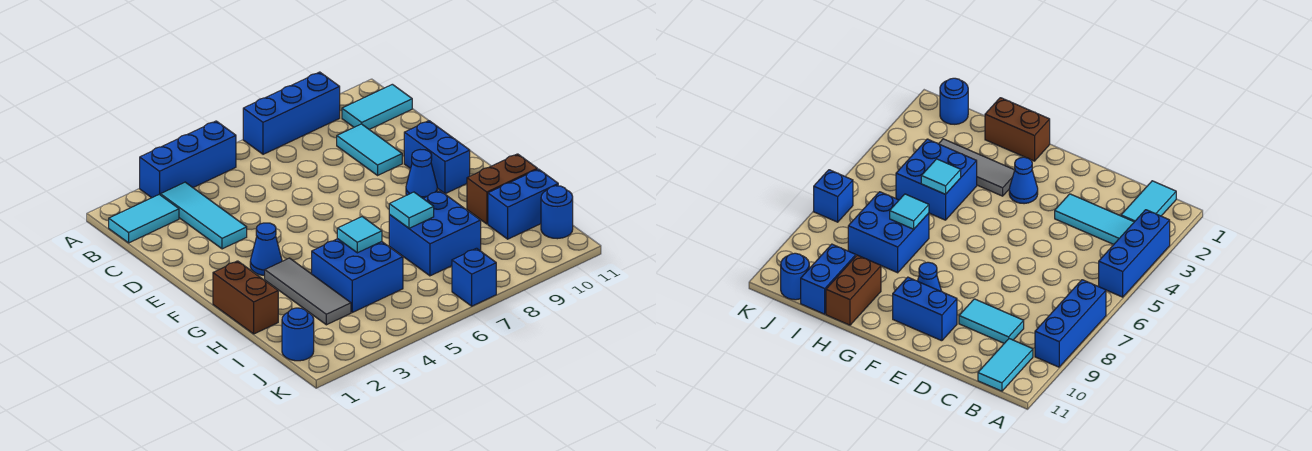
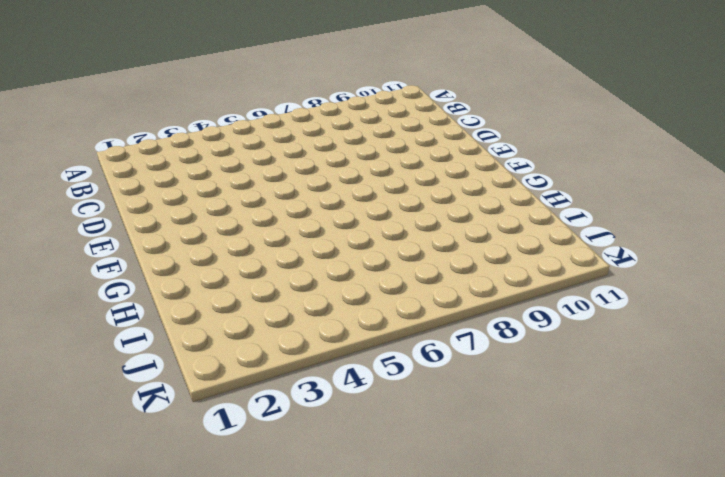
none -> blue brick A3:A5 level 1
none -> blue brick A7:A9 level 1
none -> cyan tile B1:B2 level 1

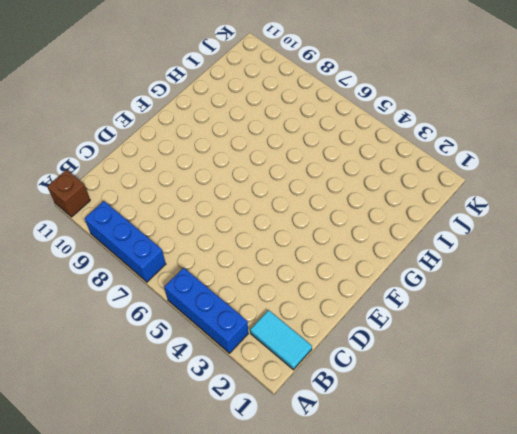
brown brick A11 level 1 -> none
none -> cyan tile B3:D3 level 1
none -> cyan tile B10:B11 level 1
none -> cyan tile C9:D9 level 1

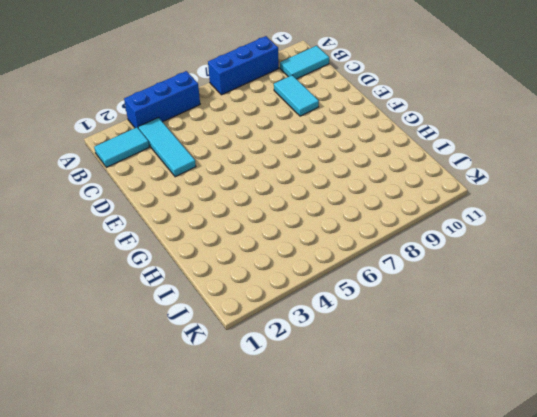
none -> blue brick E10:F10 level 1
none -> blue cone F3 level 1
none -> blue cone F9 level 1

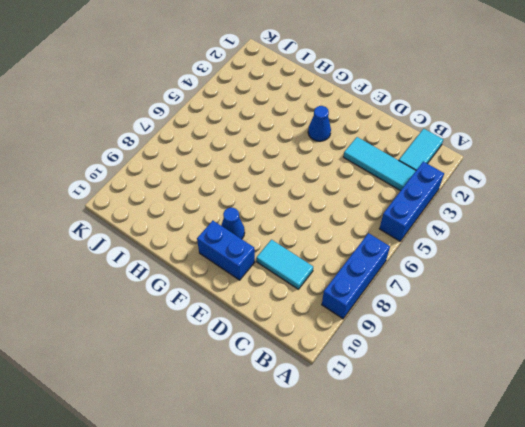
none -> cyan tile B10:B11 level 1
none -> brown brick G1:H1 level 1
none -> grey tile G3:I3 level 1

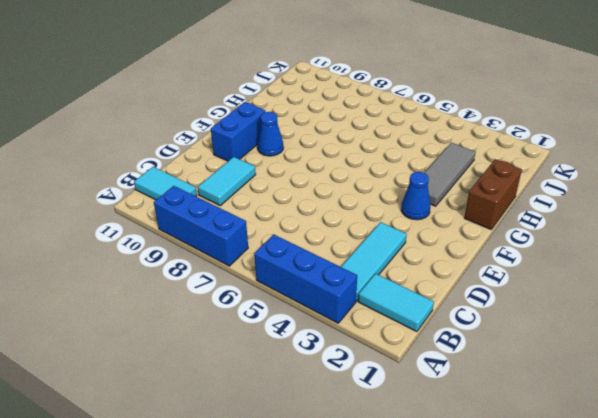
none -> blue brick H4:I5 level 1
none -> blue brick H7:I8 level 1
none -> brown brick H10:H11 level 1

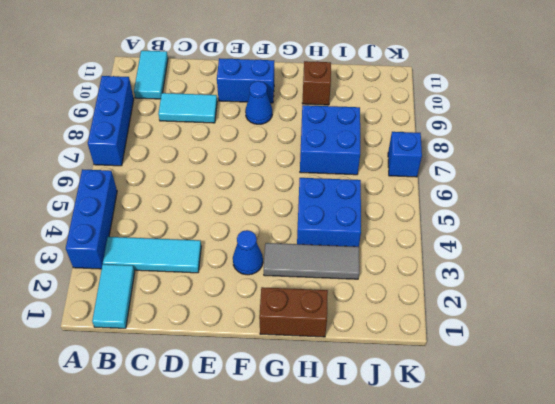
brown brick H10 level 1 -> brown brick H10:H11 level 1
none -> blue brick I10:I11 level 1
none -> blue round brick J1 level 1
none -> blue round brick J11 level 1

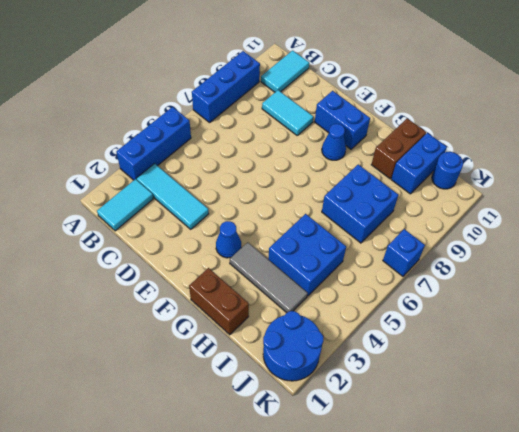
blue round brick J1:K2 level 1 -> blue round brick J1 level 1
none -> cyan tile H5 level 2
none -> cyan tile H7 level 2

